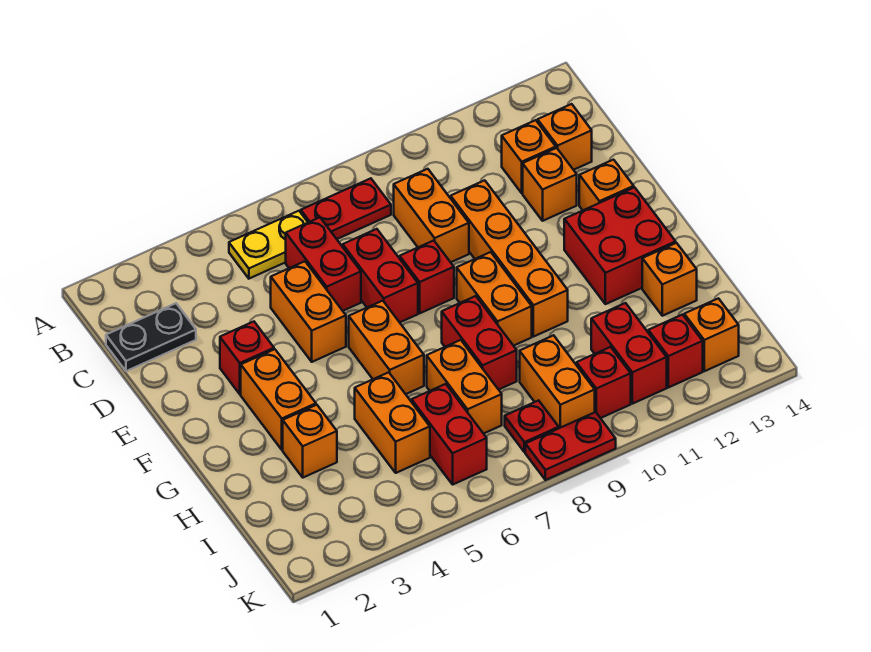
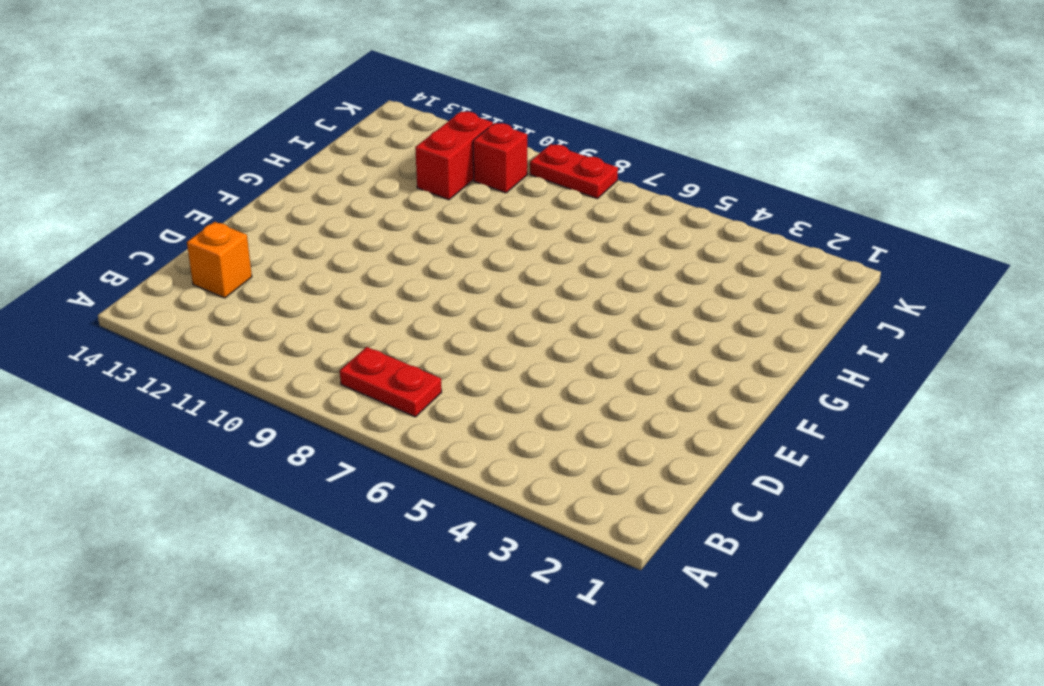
none -> yellow plate B5:B6 level 1
none -> black plate C1:C2 level 1
none -> red brick C6:D6 level 1
none -> orange brick C9:D9 level 1

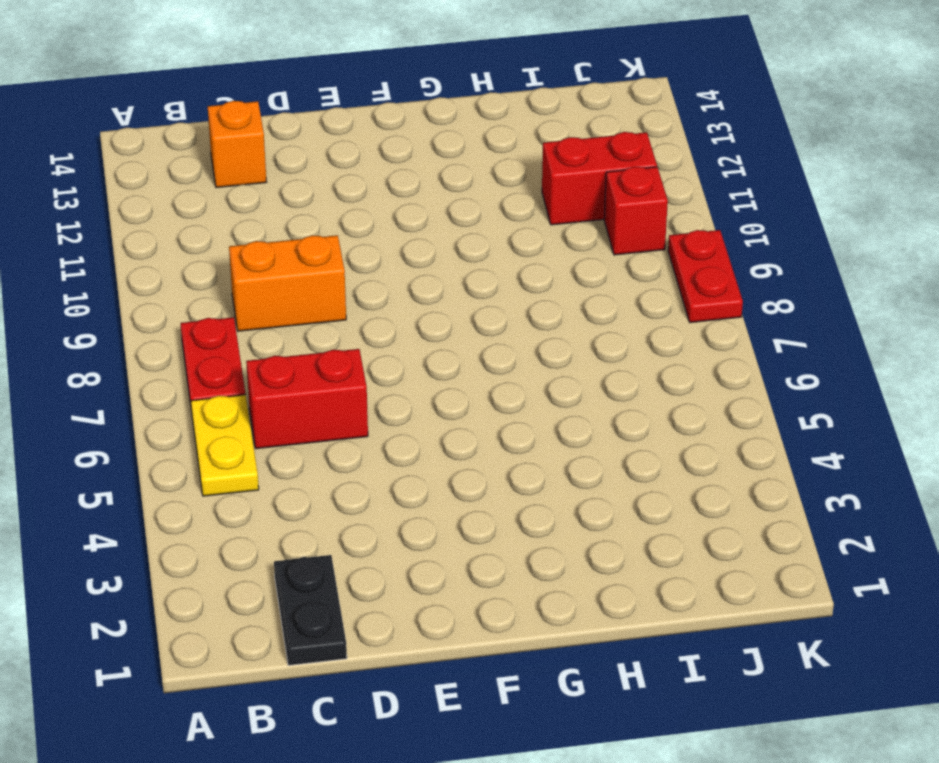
none -> orange brick C12 level 1
none -> orange brick D5:E5 level 1
none -> red brick D7:E7 level 1
none -> orange brick D10:G10 level 1

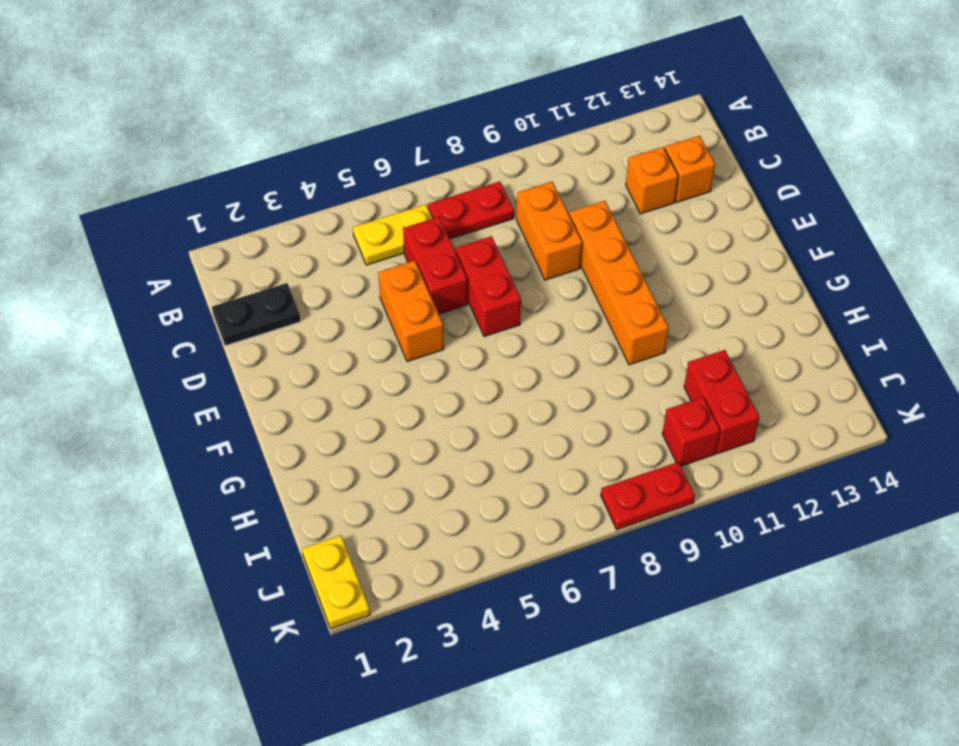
yellow plate J1:K1 level 1 -> none
none -> orange brick D12 level 1
none -> red brick E3 level 1
none -> red brick E8 level 1
none -> orange brick E13 level 1

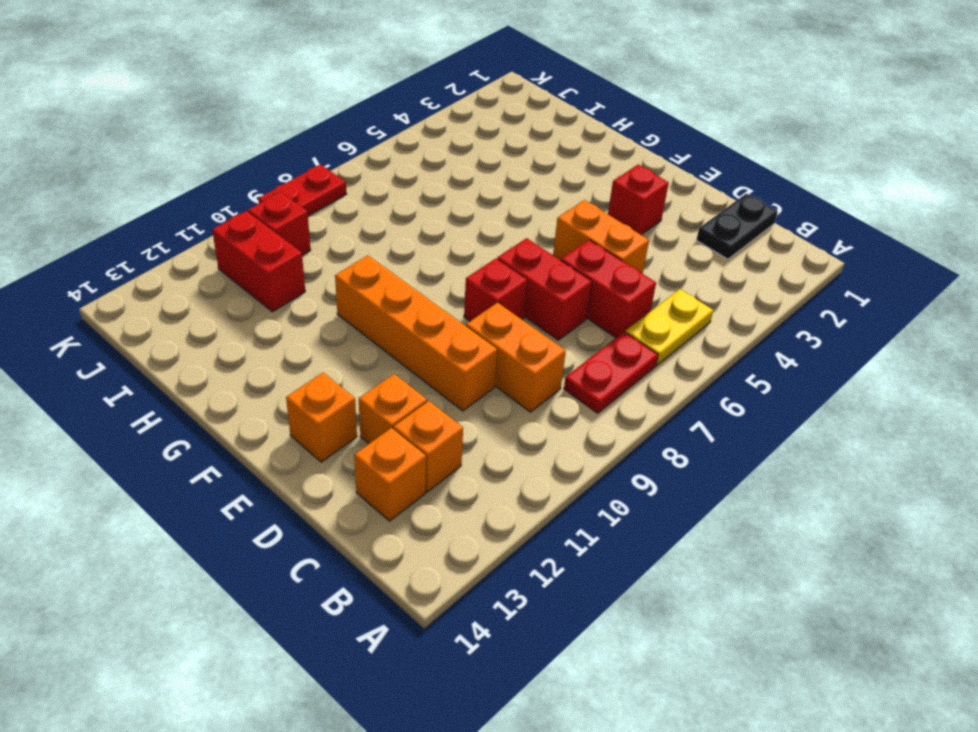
none -> orange brick F3:G3 level 1
none -> orange brick F6:G6 level 1
none -> orange brick F9:G9 level 1
none -> red brick F12:G13 level 1

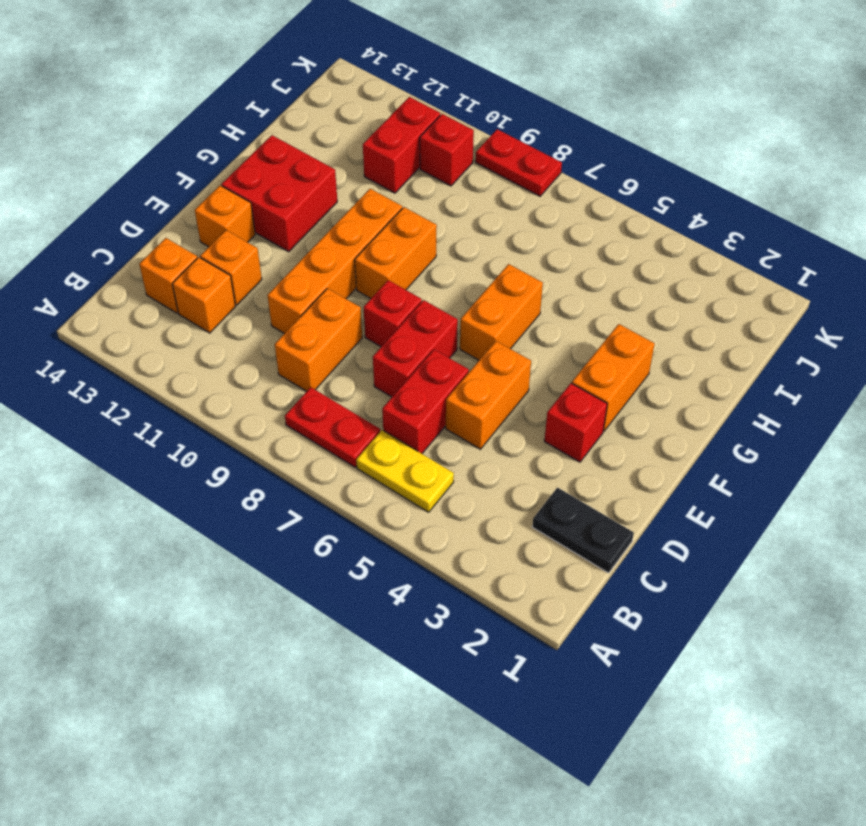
none -> red brick G8:H8 level 1
none -> orange brick H3 level 1
none -> orange brick H5:I5 level 1
none -> orange brick H7:I7 level 1

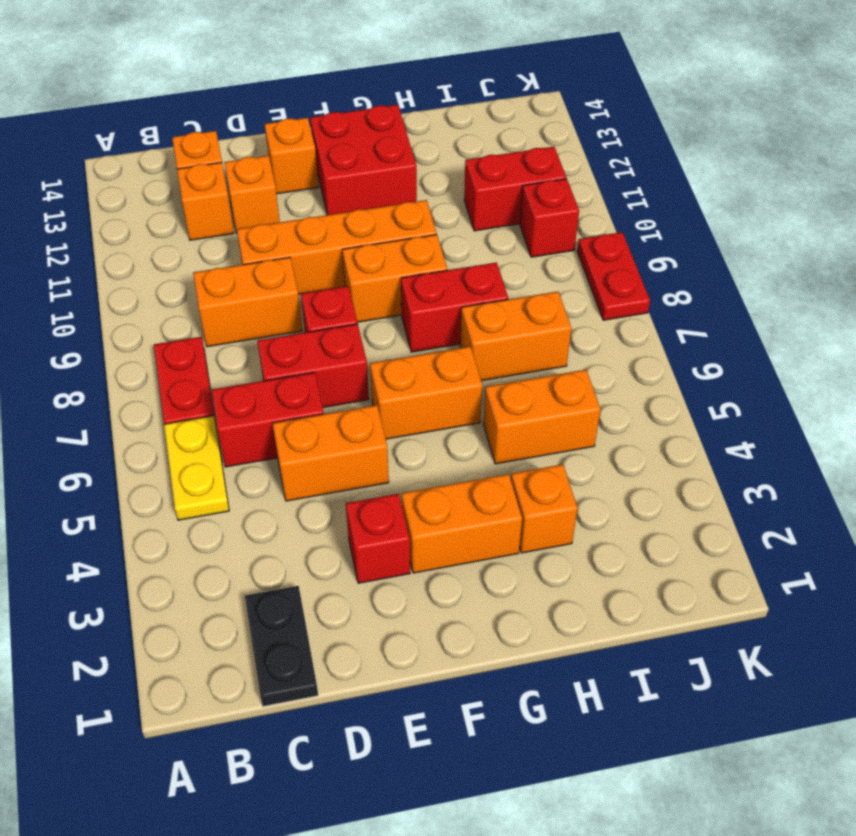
none -> orange brick H13 level 1
none -> red brick I6:J6 level 1
none -> orange brick I9:J9 level 1
none -> red plate J8 level 1

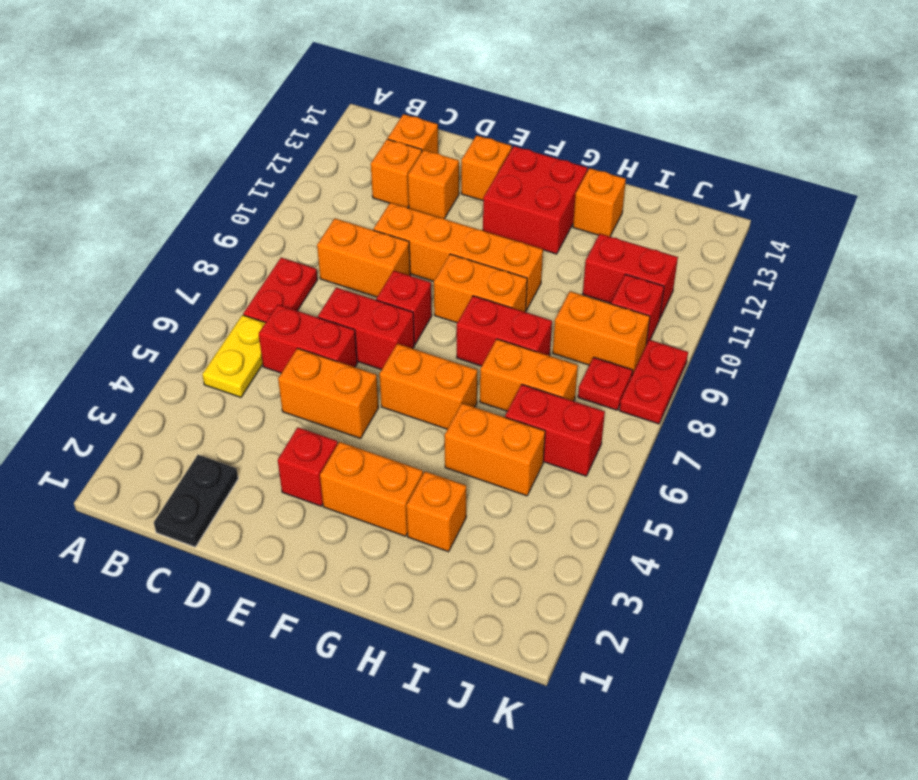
none -> red brick J12 level 1
none -> orange brick J13 level 1

